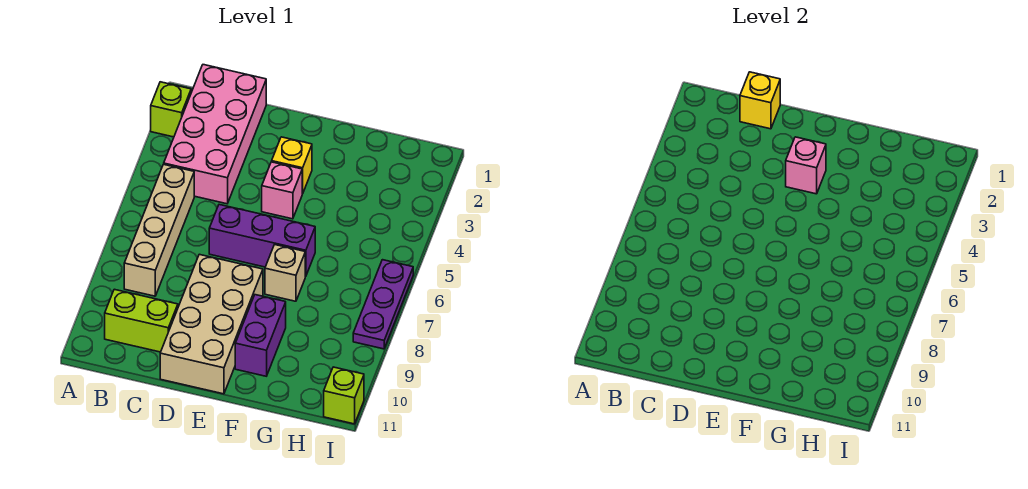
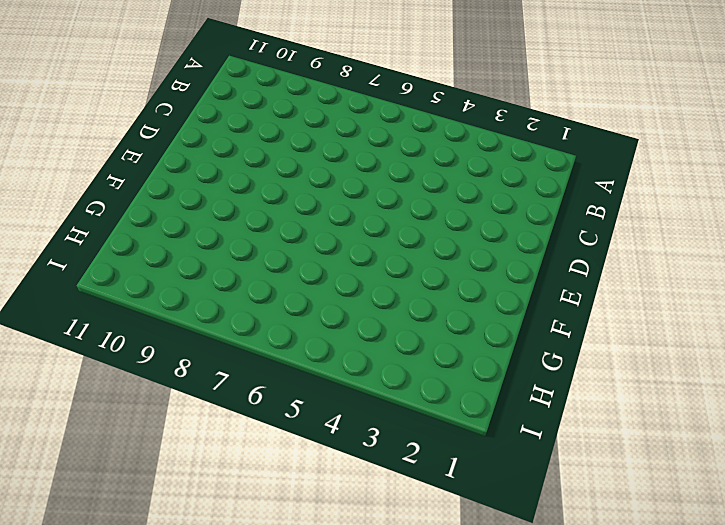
none -> lime brick A2 level 1
none -> pink brick B1:C4 level 1
none -> tan brick B5:B8 level 1

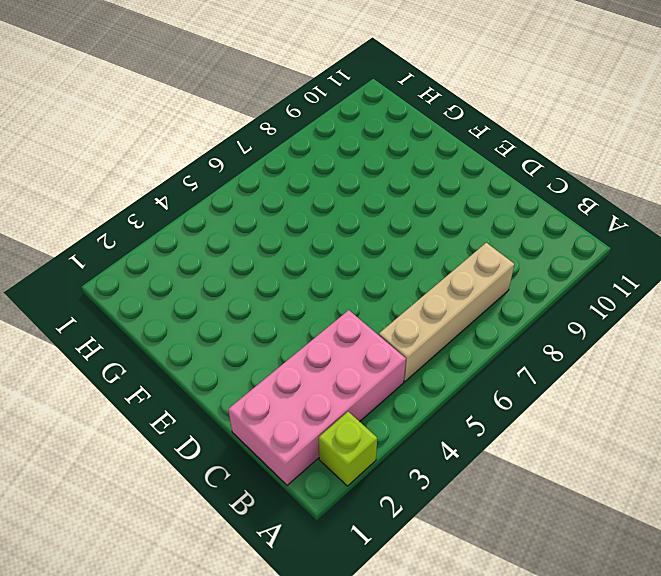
none -> lime brick B10:C10 level 1
none -> purple brick D6:F6 level 1
none -> tan brick D8:E11 level 1

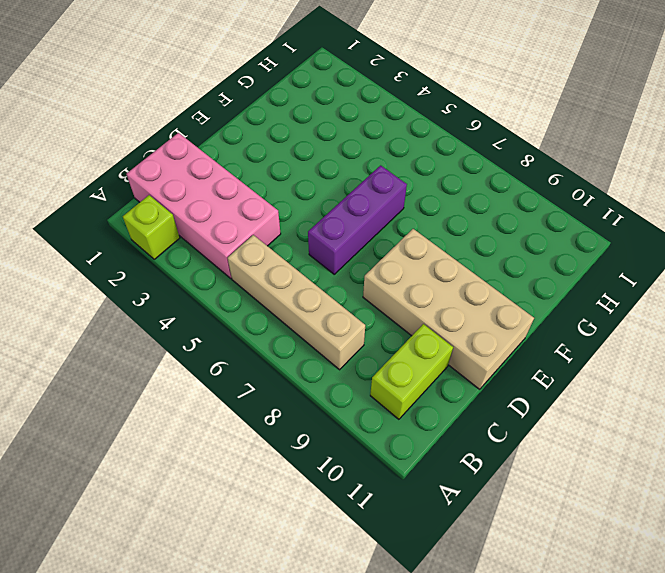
none -> yellow brick E3 level 1
none -> pink brick E4 level 1
none -> tan brick F7 level 1

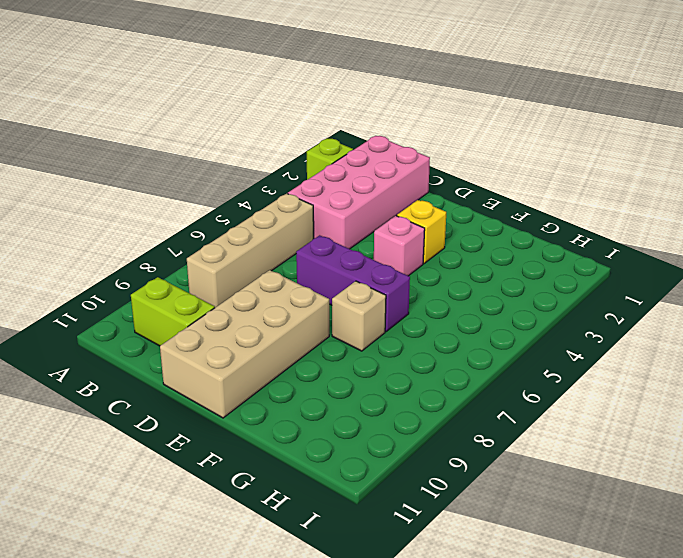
none -> purple brick F9:F10 level 1
none -> purple plate I6:I8 level 1
none -> lime brick I11 level 1

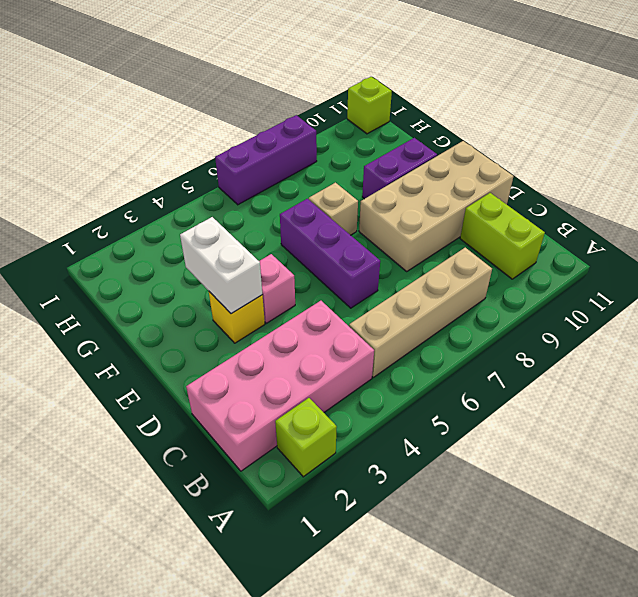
white brick E3:F3 level 2 -> pink brick E3 level 2
purple brick I6:I8 level 1 -> purple plate I6:I8 level 1
none -> yellow brick C1 level 2

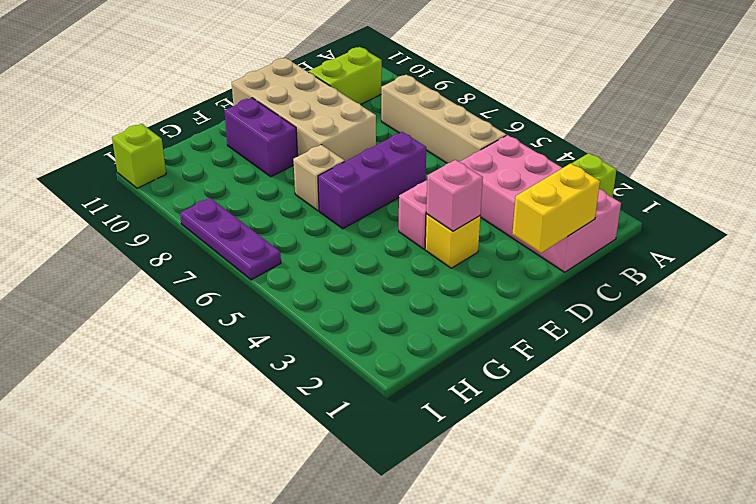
yellow brick C1:D1 level 2 -> yellow brick C1 level 2

